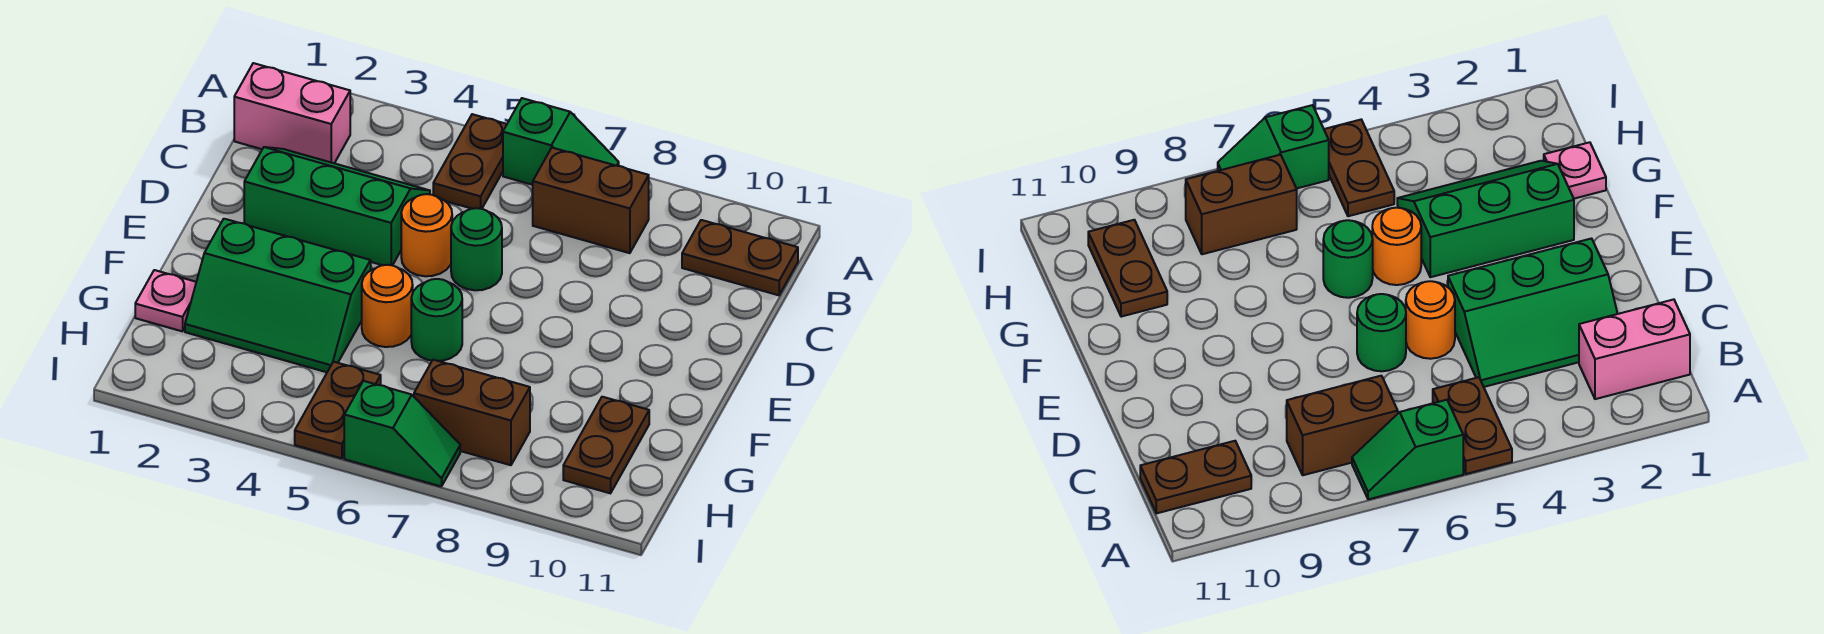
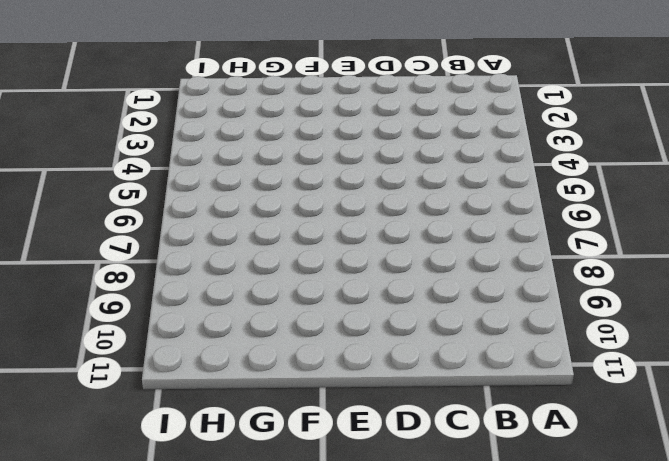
none -> brown plate A5:B5 level 1
none -> green slope A6:A7 level 1 top 6
none -> pink brick B1:B2 level 1

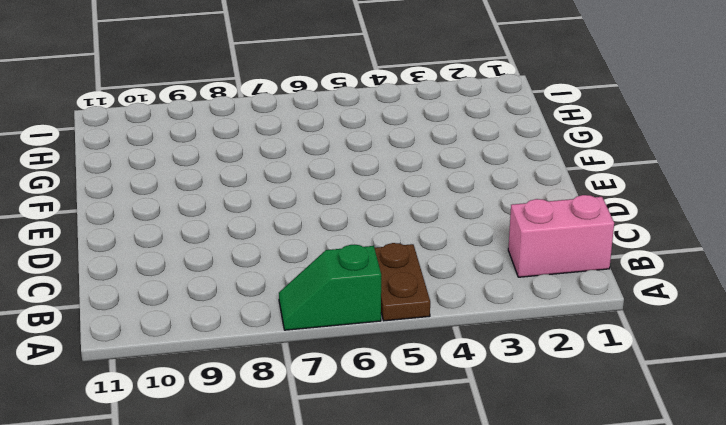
none -> brown brick B7:B8 level 1
none -> brown plate B10:B11 level 1
none -> green slope C2:D4 level 1 top D

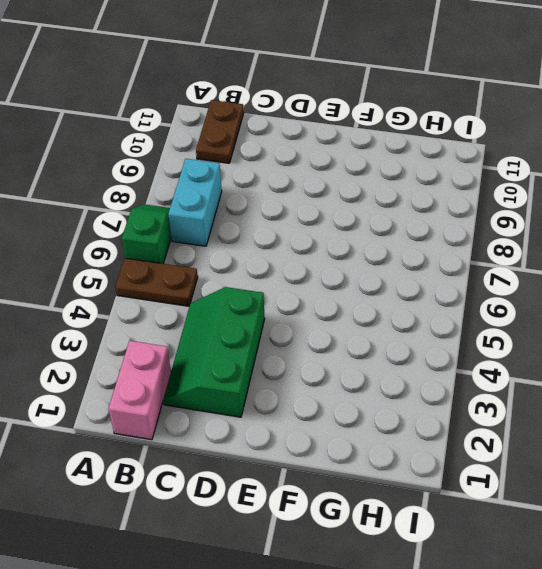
cyan brick B7:B8 level 1 -> brown brick B7:B8 level 1
none -> orange round brick D5 level 1
none -> green round brick D6 level 1
none -> green slope F2:G4 level 1 top F

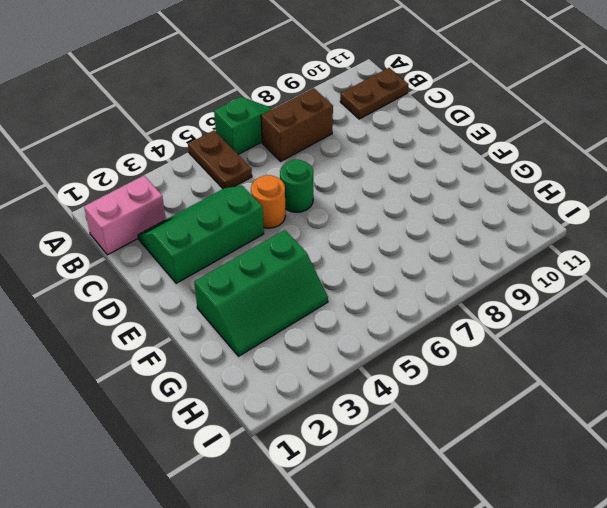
none -> orange round brick F5 level 1
none -> green round brick F6 level 1
none -> pink plate G1 level 1

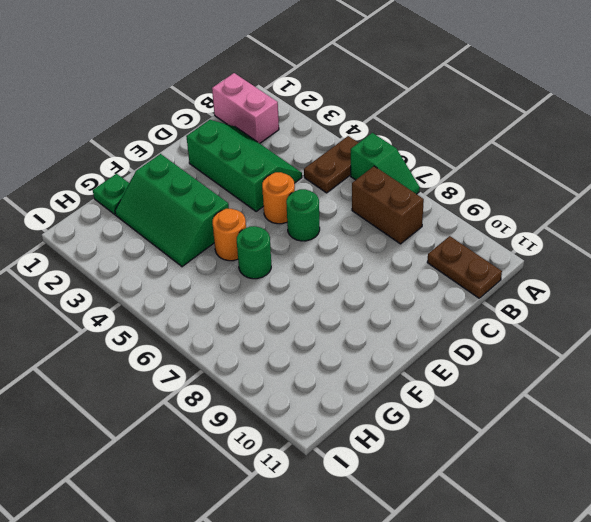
green plate G1 level 1 -> pink plate G1 level 1
none -> brown plate G10:H10 level 1
none -> brown plate H5:I5 level 1
none -> brown brick H7:H8 level 1

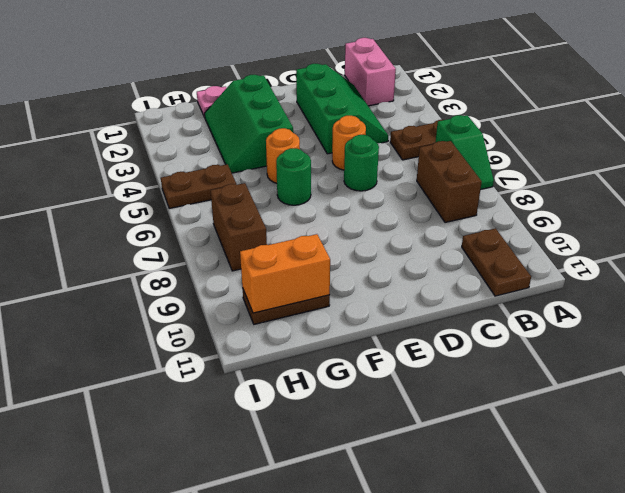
orange brick G10:H10 level 2 -> none
none -> green slope I6:I7 level 1 top 6

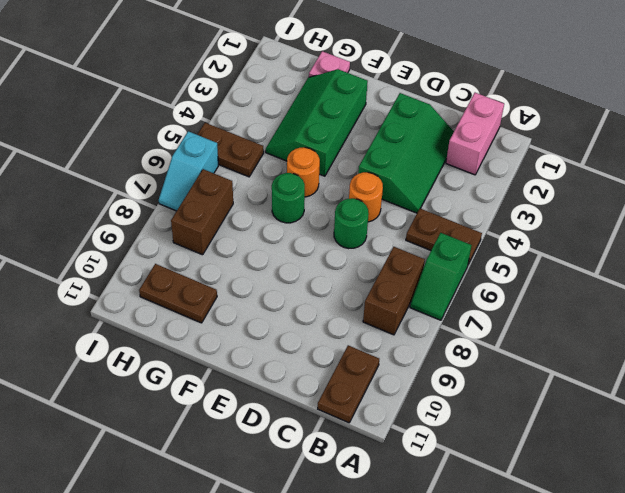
cyan slope I6:I7 level 1 top 6 -> green slope I6:I7 level 1 top 6

